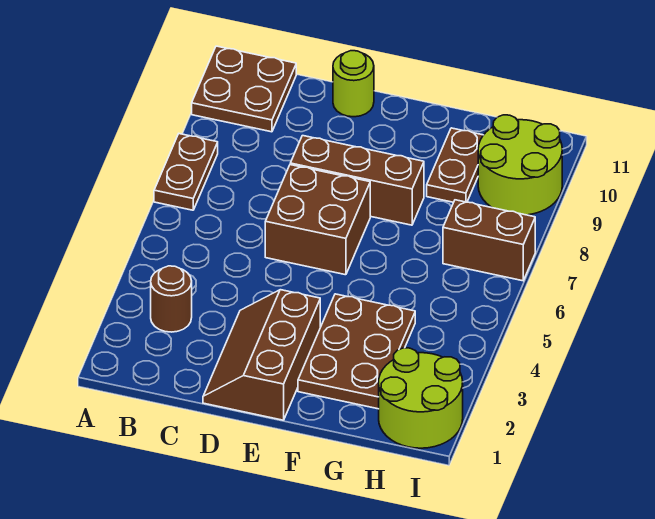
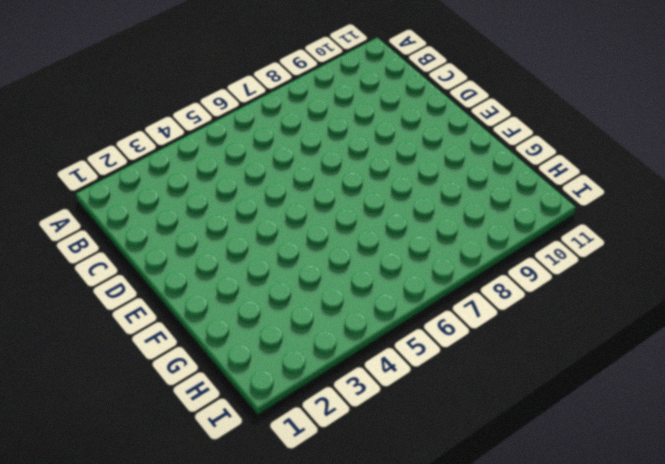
none -> brown plate A7:A8 level 1
none -> brown plate A10:B11 level 1
none -> brown round brick B3 level 1

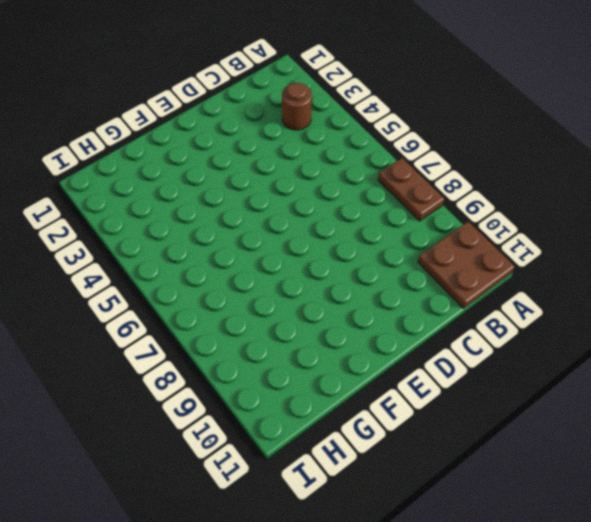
none -> brown slope D1:E3 level 1 top E
none -> brown brick D6:E7 level 1
none -> brown brick D8:F8 level 1

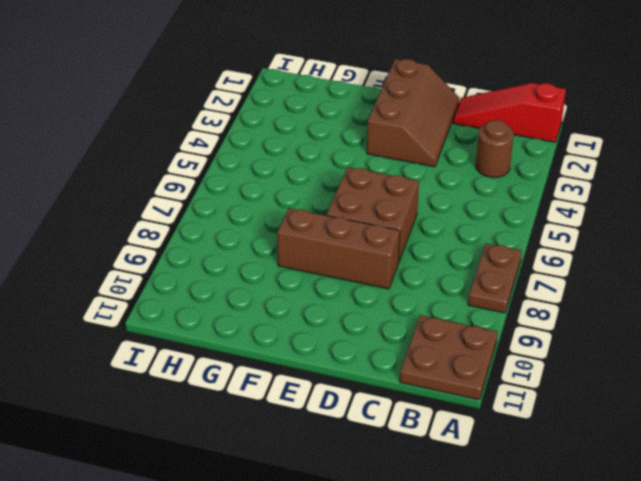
red slope A1:C1 level 1 top A -> none
none -> lime round brick D11 level 1
none -> brown plate F2:G4 level 1
none -> brown plate G9:G10 level 1

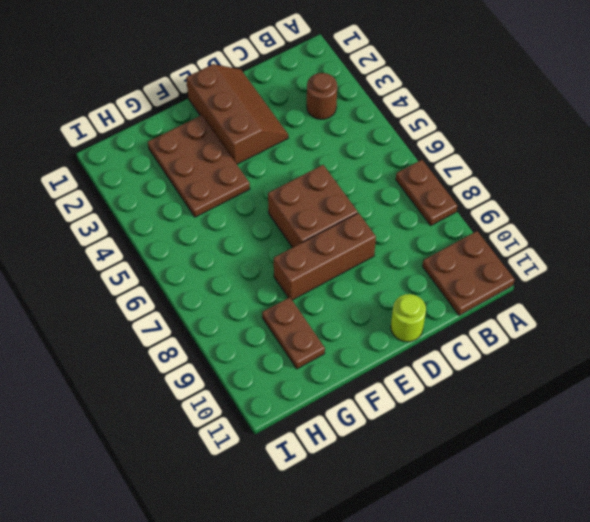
none -> lime round brick H1:I2 level 1
none -> brown brick H7:I7 level 1
none -> lime round brick H9:I10 level 1

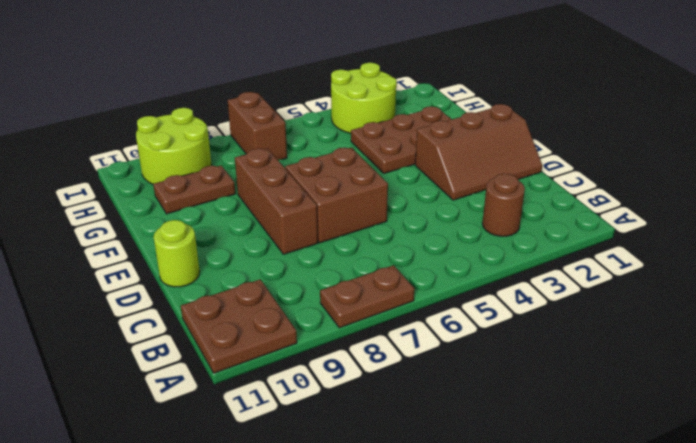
lime round brick H3:I4 level 1 -> lime round brick H1:I2 level 1

